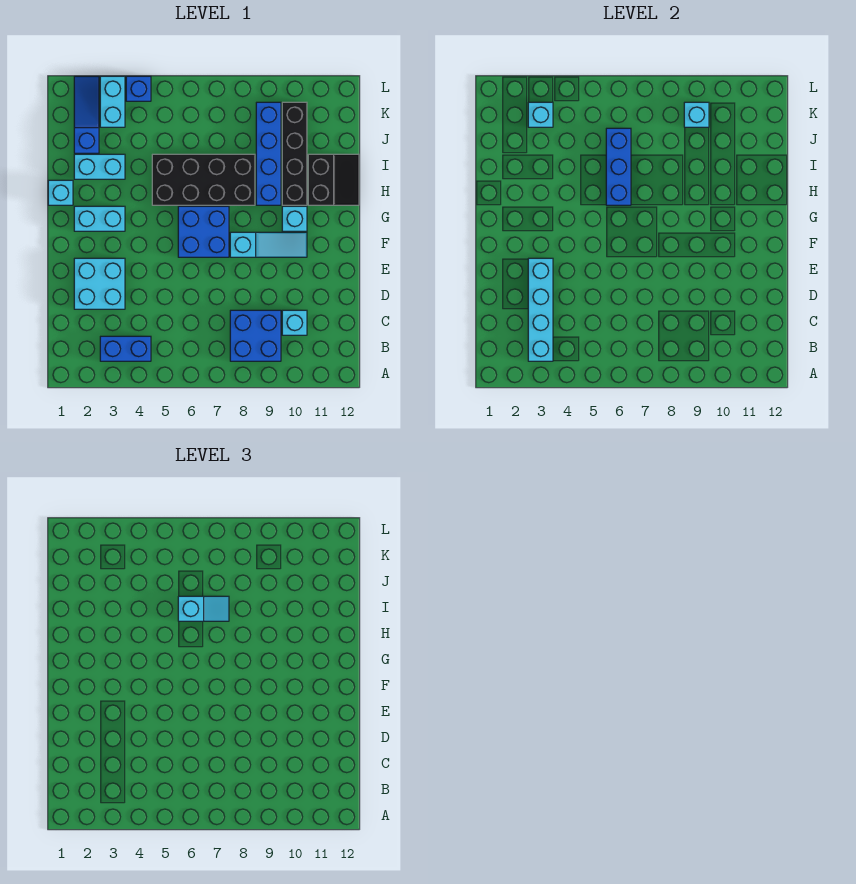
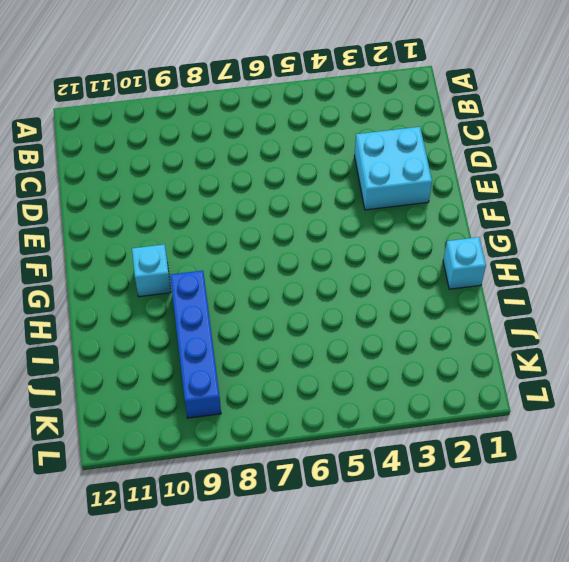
none -> blue brick B3:B4 level 1
none -> blue brick B8:C9 level 1
none -> cyan brick C10 level 1

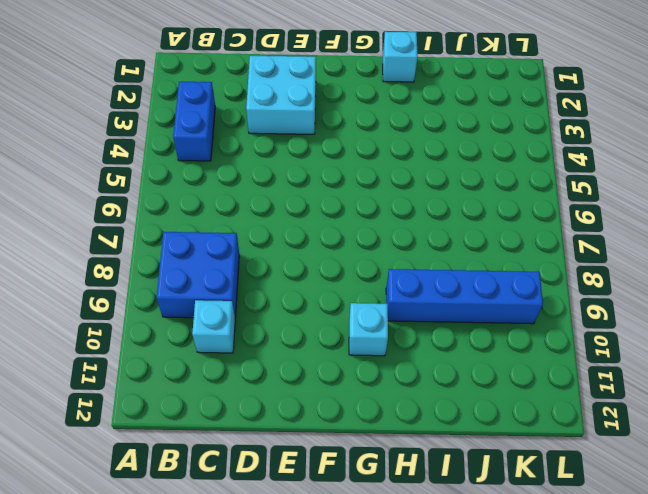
none -> blue brick F6:G7 level 1
none -> cyan slope F8:F10 level 1 top 8
none -> cyan brick G2:G3 level 1

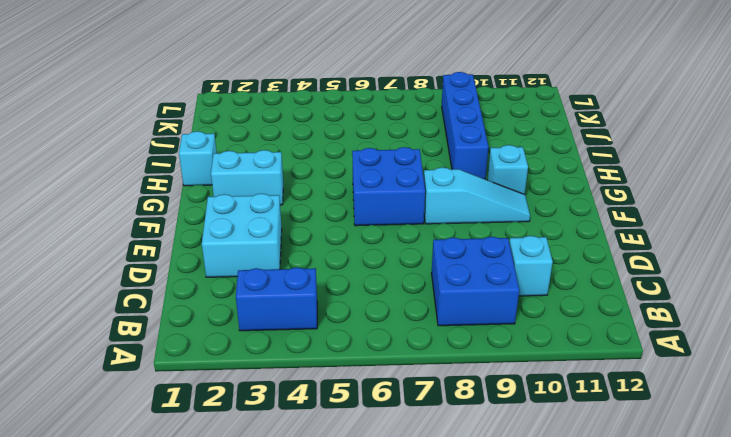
none -> black brick H5:I8 level 1
none -> black brick H10:K10 level 1
none -> black slope H11:I12 level 1 top 11

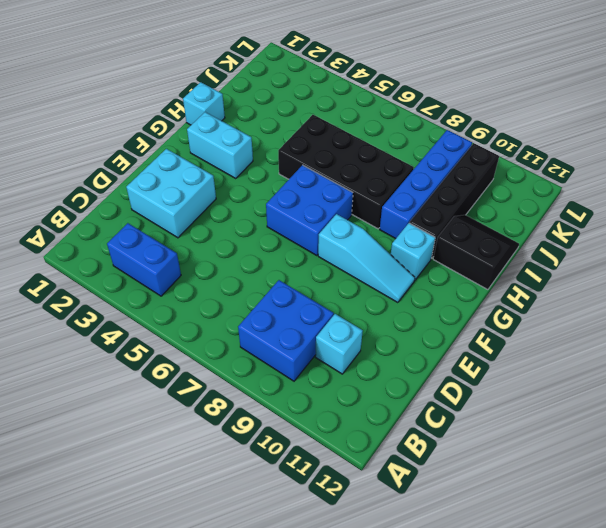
black slope H11:I12 level 1 top H -> black slope H11:I12 level 1 top 11
none -> cyan brick I2:I3 level 1
none -> blue slope J2:L2 level 1 top J
none -> cyan brick K3:L3 level 1

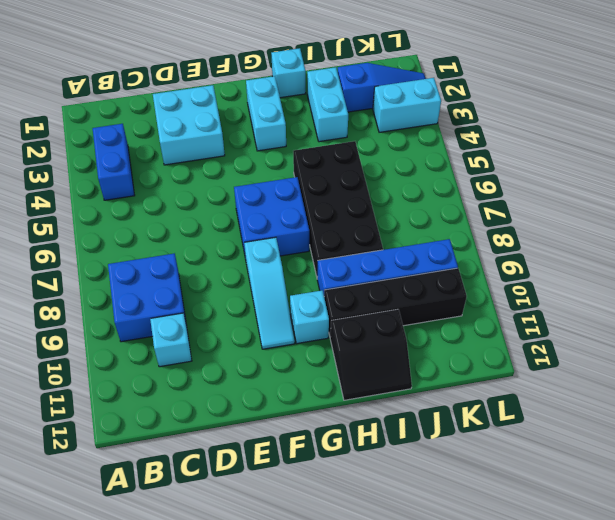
none -> blue brick L4 level 1
none -> cyan brick B3:E3 level 2
none -> blue brick H6:J6 level 2

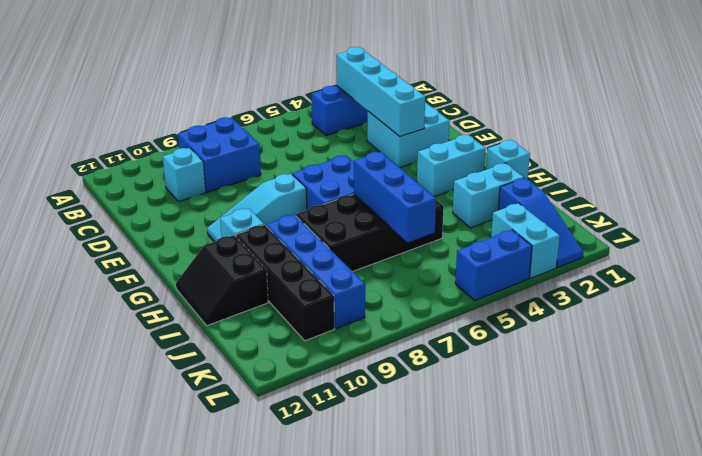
blue brick L4:L5 level 1 -> blue brick L4 level 1
none -> cyan brick K3 level 2
none -> cyan brick K9 level 2
none -> cyan slope I6:I7 level 3 top 6

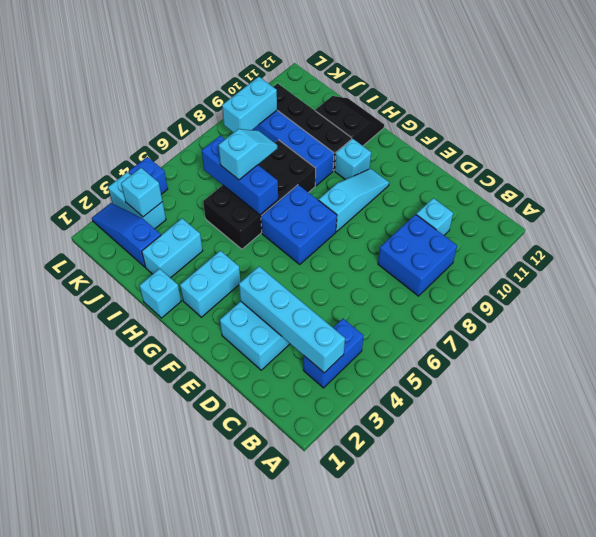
cyan brick K8:K9 level 2 -> cyan brick K9 level 2

